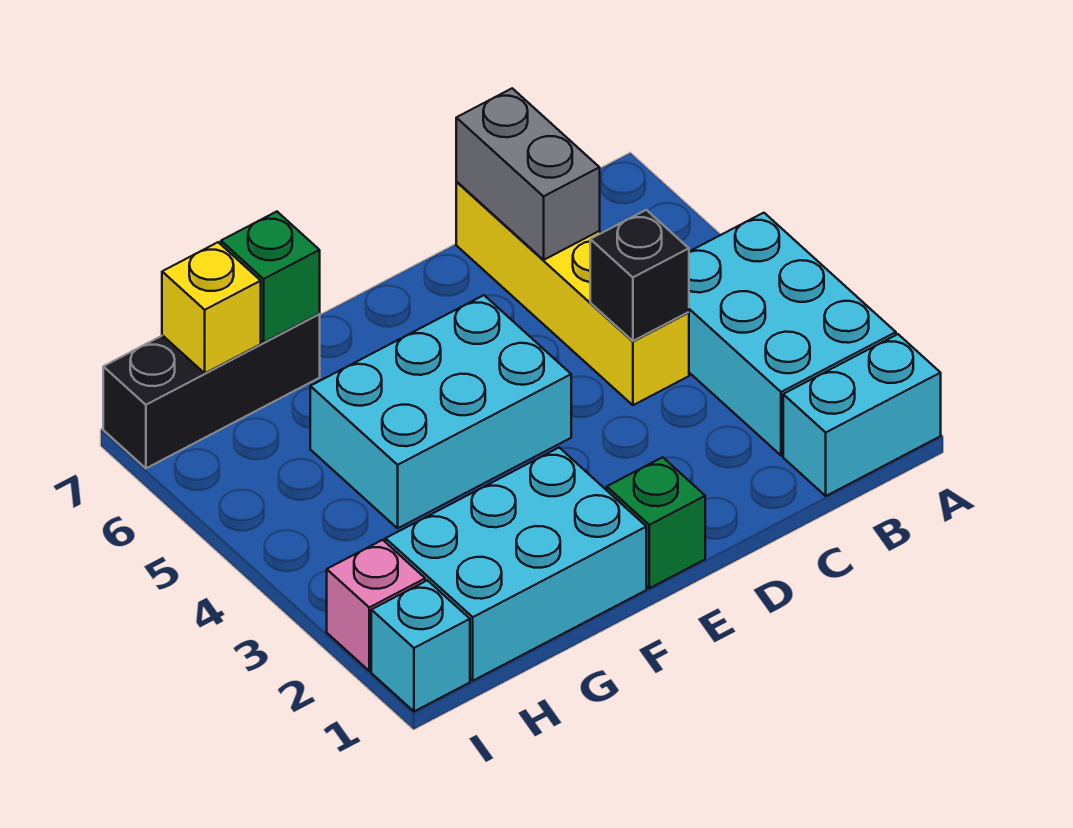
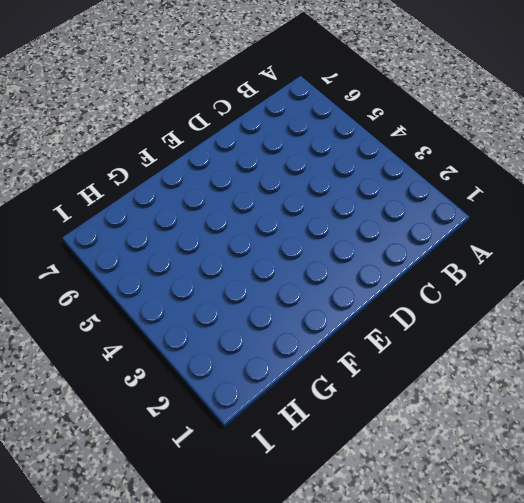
none -> cyan brick A1:B1 level 1
none -> cyan brick A2:B4 level 1
none -> yellow brick C4:C7 level 1

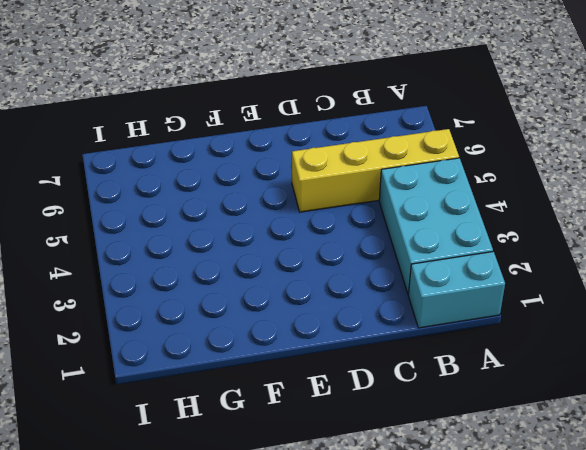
yellow brick A5:D5 level 1 -> yellow brick C4:C7 level 1
none -> green brick E1 level 1
none -> cyan brick E4:G5 level 1
none -> cyan brick F1:H2 level 1

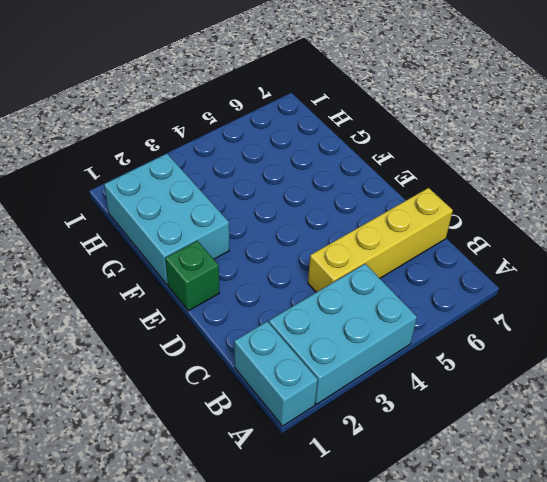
none -> cyan brick E4:G5 level 1
none -> black brick G7:I7 level 1
none -> cyan brick I1 level 1

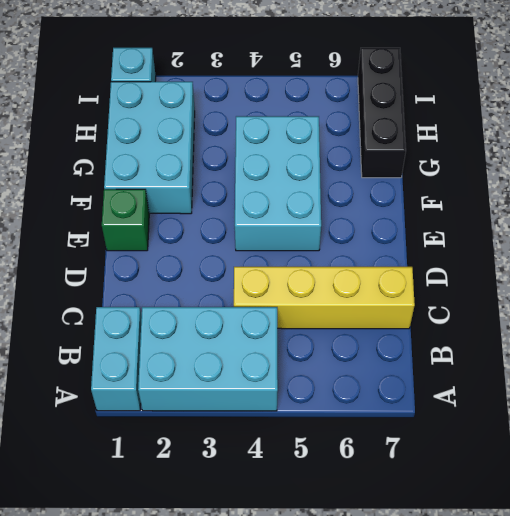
none -> pink brick I2 level 1
none -> black brick C4 level 2
none -> grey brick C6:C7 level 2

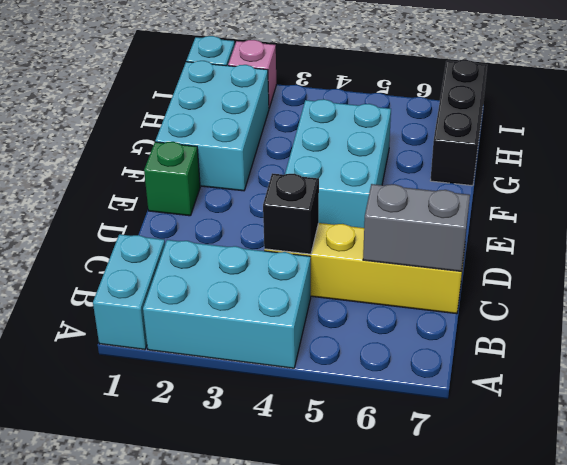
none -> green brick G7 level 2
none -> yellow brick H7 level 2

